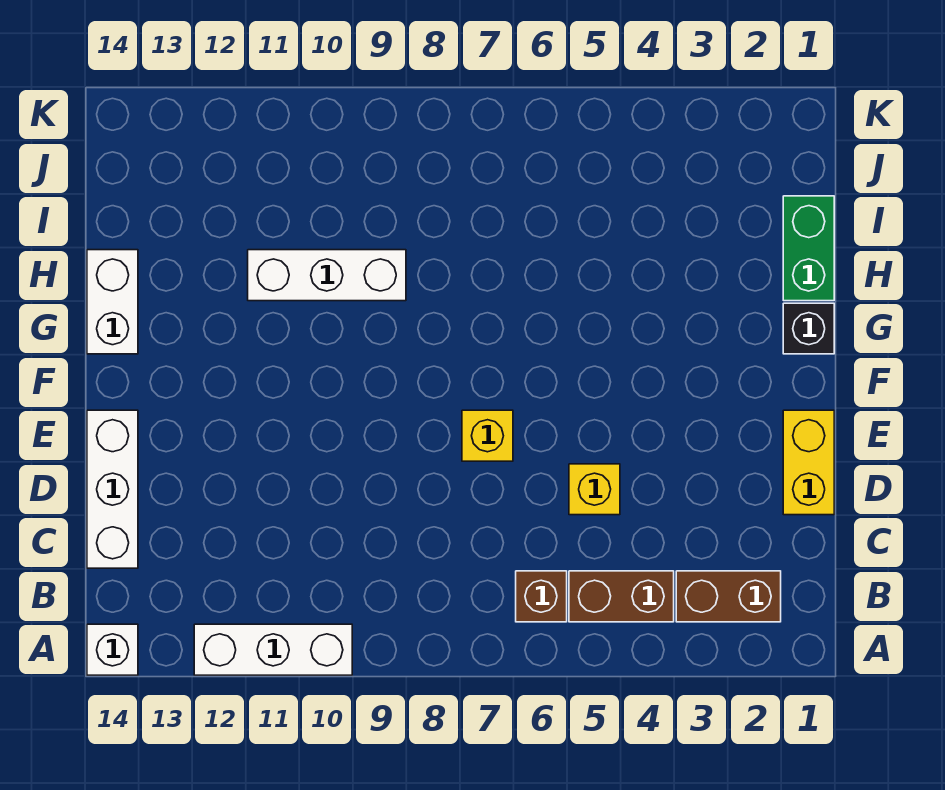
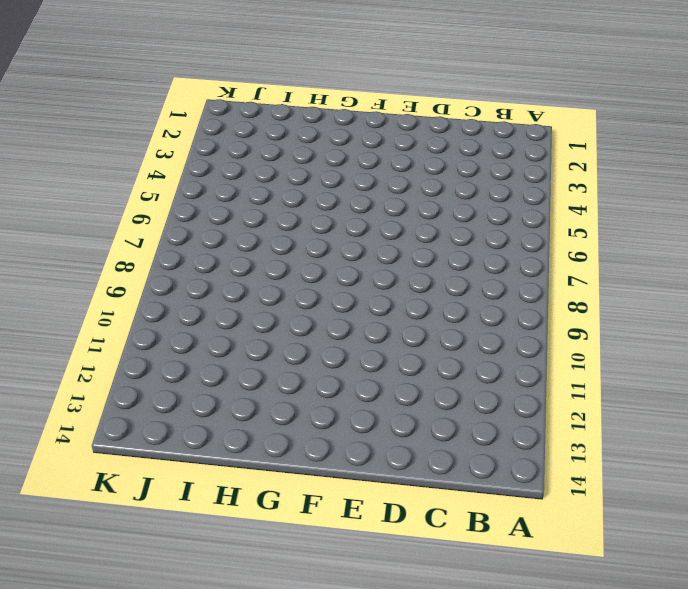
none -> white brick A10:A12 level 1
none -> white brick A14 level 1
none -> brown brick B2:B3 level 1

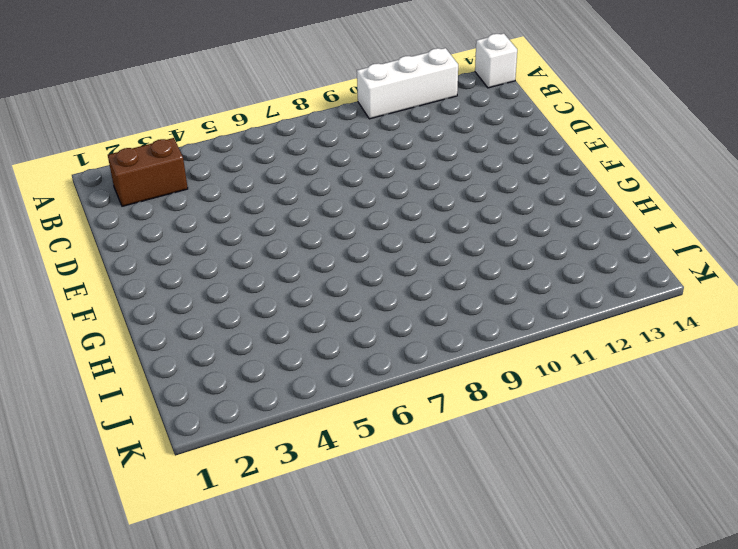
none -> brown brick B4:B5 level 1
none -> brown brick B6 level 1
none -> white brick C14:E14 level 1

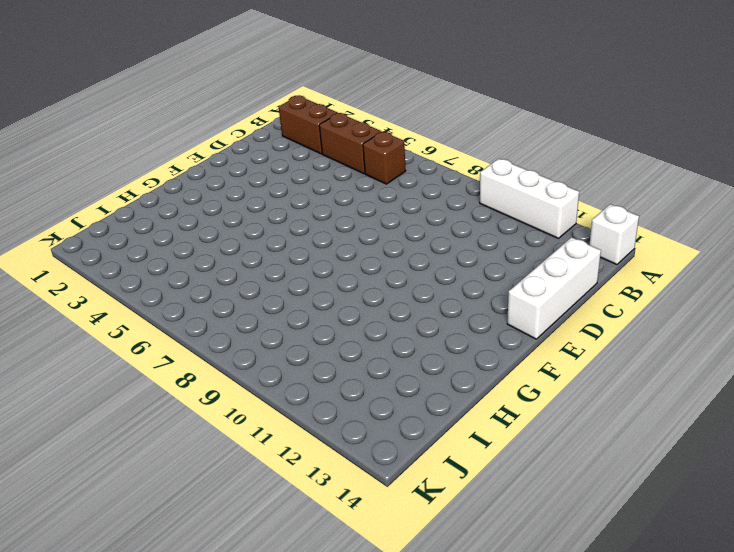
none -> yellow brick D1:E1 level 1
none -> yellow brick D5 level 1
none -> yellow brick E7 level 1

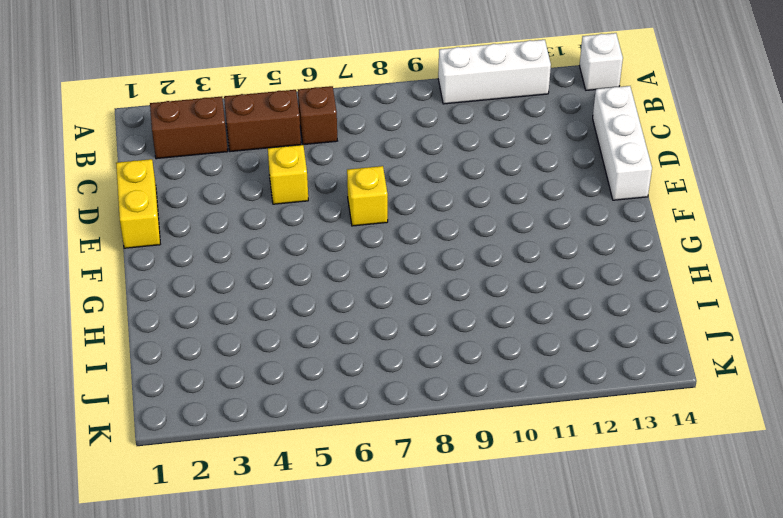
none -> black brick G1 level 1
none -> white brick G14:H14 level 1
none -> green brick H1:I1 level 1

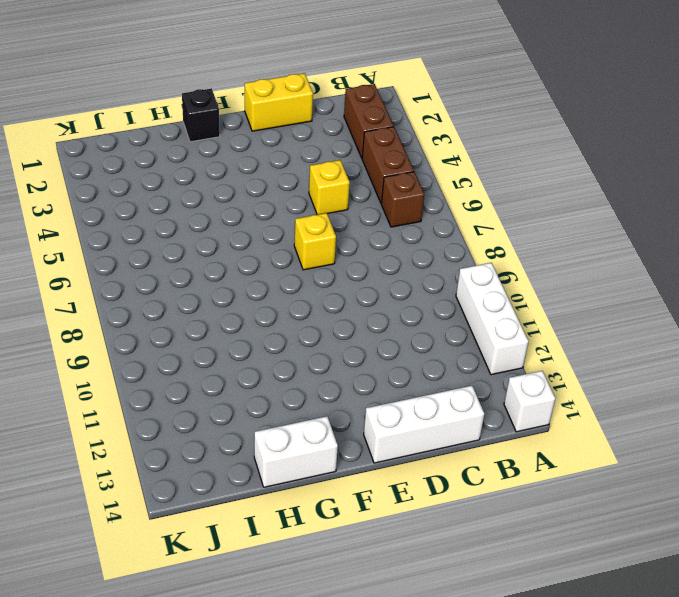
none -> green brick H1:I1 level 1
none -> white brick H9:H11 level 1

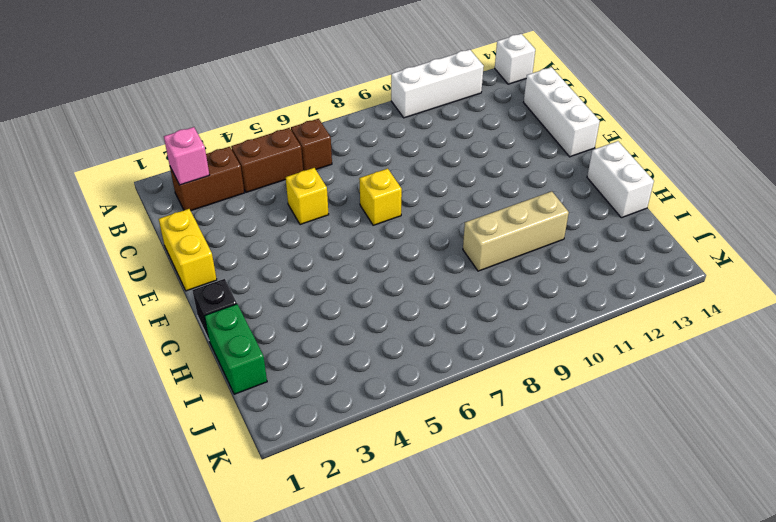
pink brick B2 level 2 -> none
tan brick H9:H11 level 1 -> white brick H9:H11 level 1

